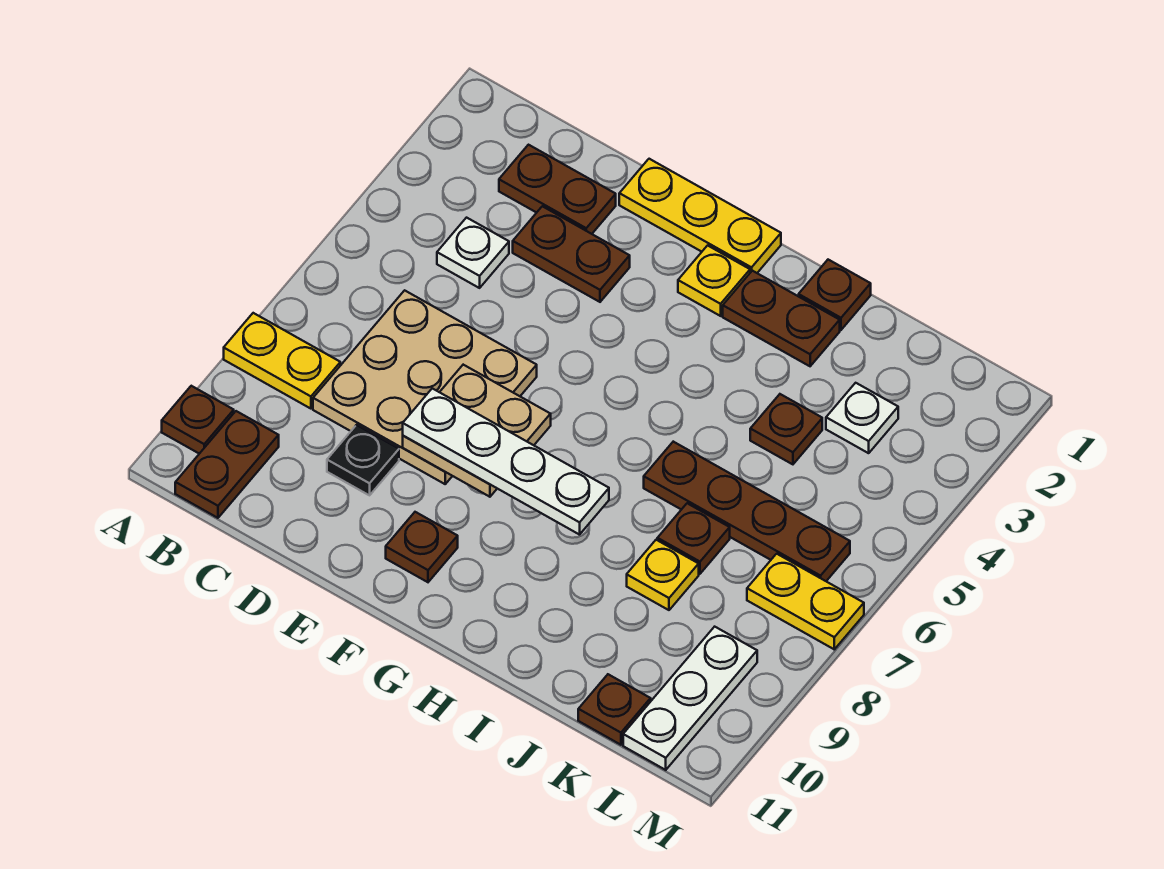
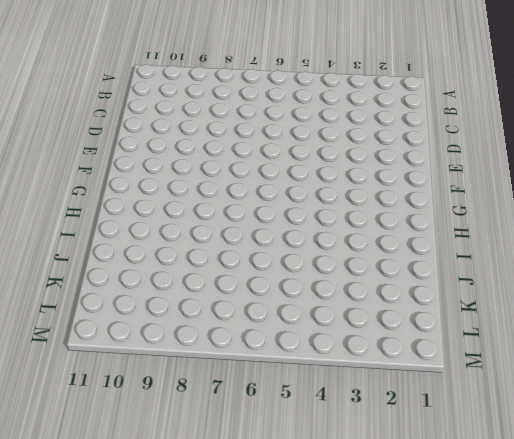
none -> yellow plate A8:B8 level 1
none -> brown plate A10 level 1
none -> brown plate B10:B11 level 1

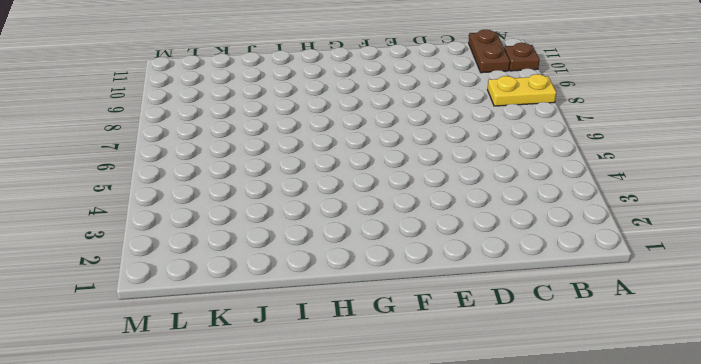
none -> brown plate C2:D2 level 1
none -> white plate C4 level 1
none -> tan plate C6:E8 level 1

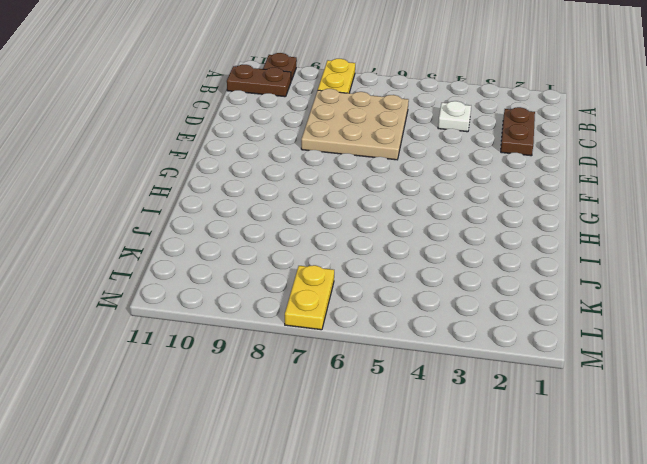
none -> brown plate D3:E3 level 1
none -> black plate D9 level 1
none -> yellow plate E1:G1 level 1

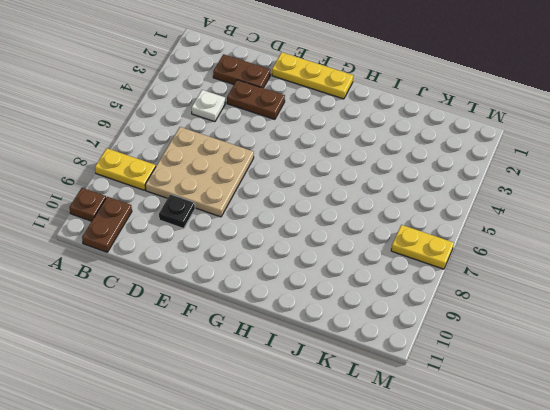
none -> brown plate F10 level 1
none -> yellow plate G2 level 1
none -> brown plate H2:I2 level 1

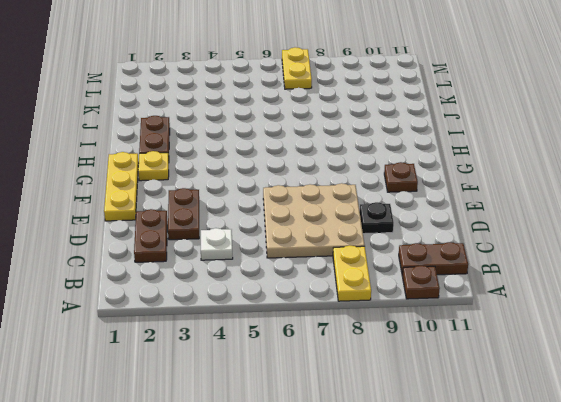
none -> brown plate I1 level 1
none -> brown plate I6:L6 level 1
none -> brown plate J4 level 1

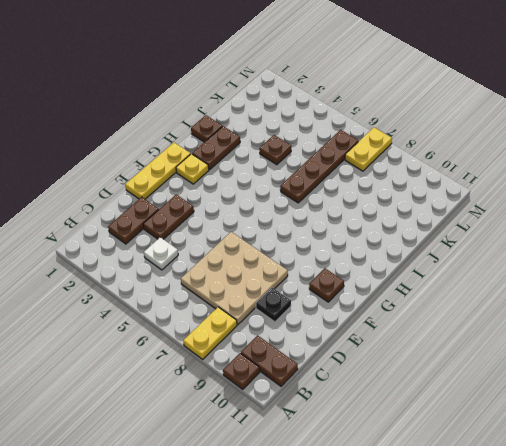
none -> brown plate J7 level 1
none -> yellow plate J8 level 1
none -> white plate K3 level 1

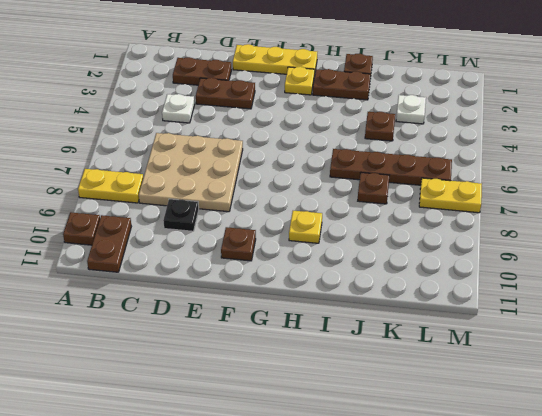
yellow plate H9 level 1 -> yellow plate J8 level 1
none -> brown plate K11 level 1
none -> white plate L9:L11 level 1
none -> tan plate E7:F8 level 2

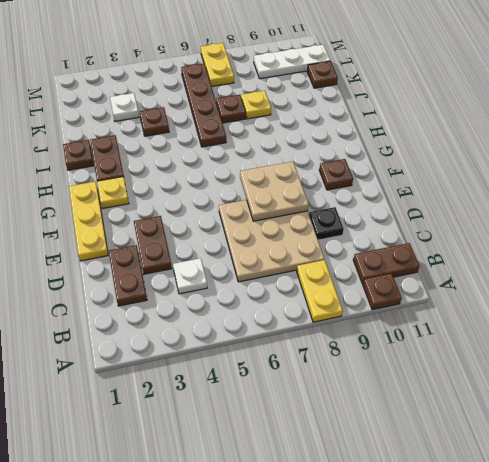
none -> white plate E8:H8 level 3

